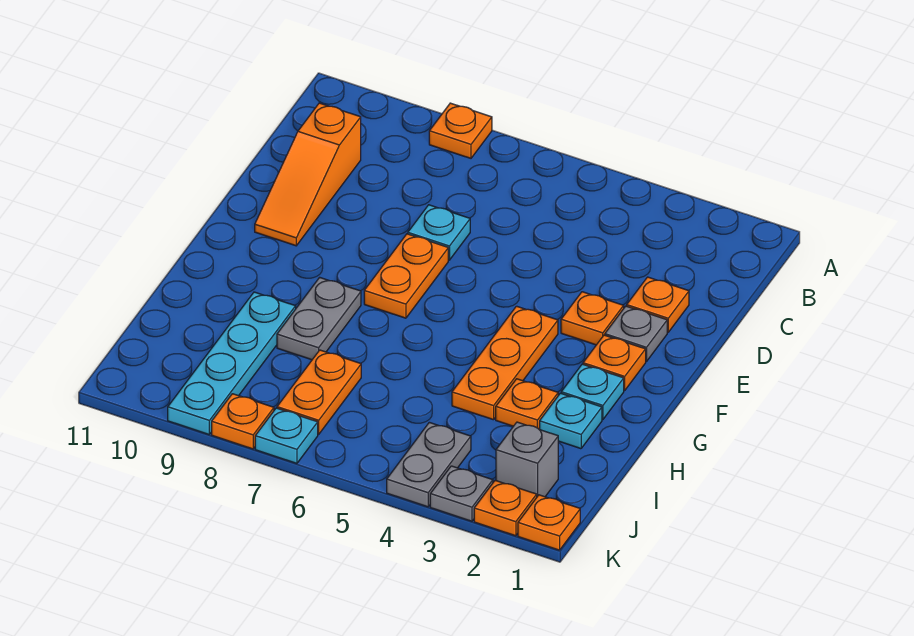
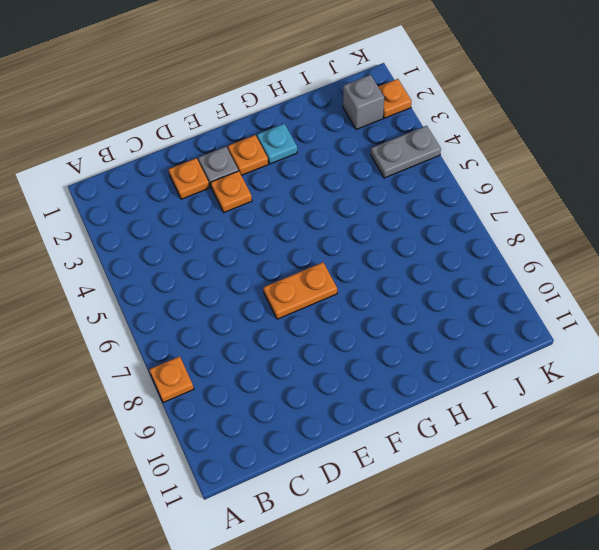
none -> orange slope C10:E10 level 1 top C
none -> cyan plate D7 level 1
none -> orange plate F4:H4 level 1

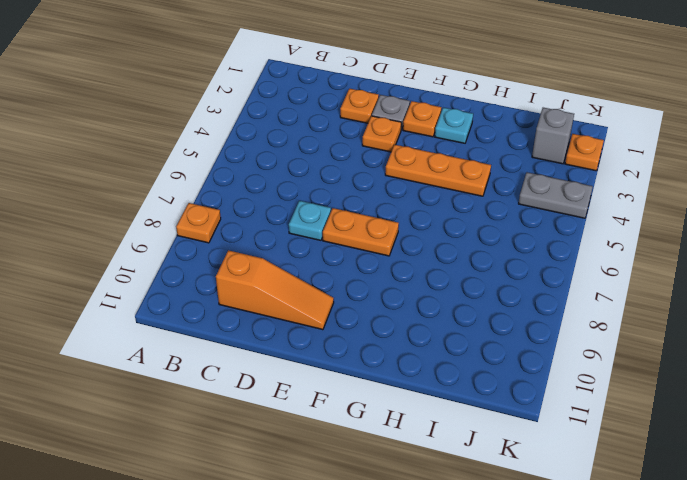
none -> grey plate G8:H8 level 1
none -> cyan plate H2 level 1
none -> orange plate H3 level 1

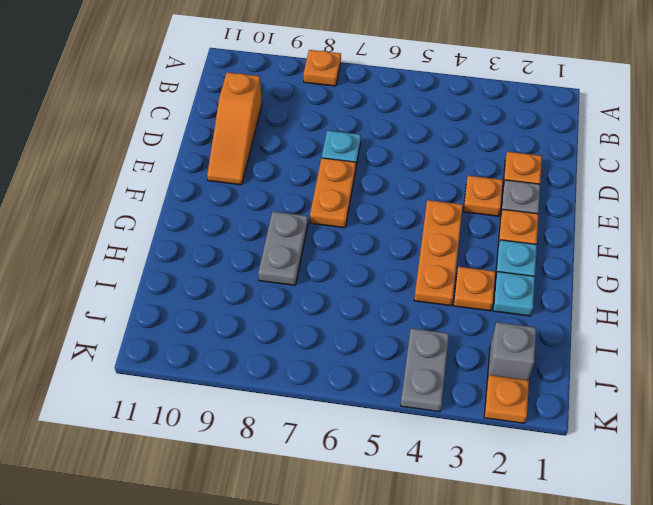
none -> cyan plate H9:K9 level 1
none -> orange plate I7:J7 level 1
none -> orange plate K1 level 1

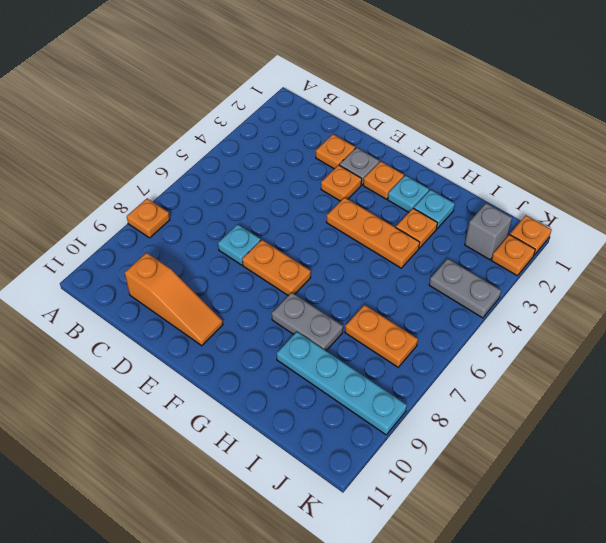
none -> grey plate K3 level 1
none -> cyan plate K7 level 1
none -> orange plate K8 level 1

